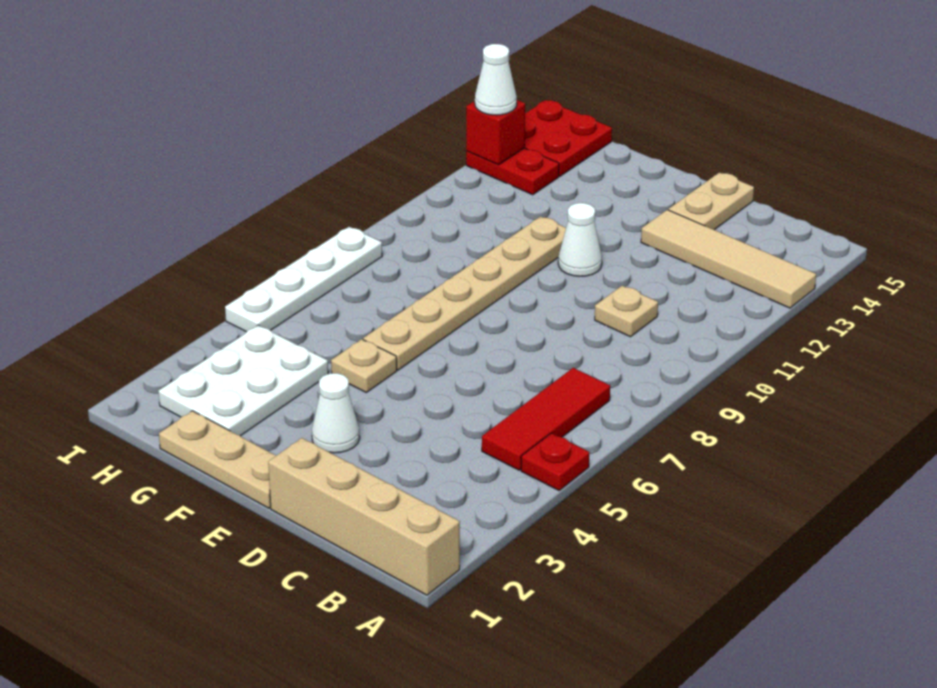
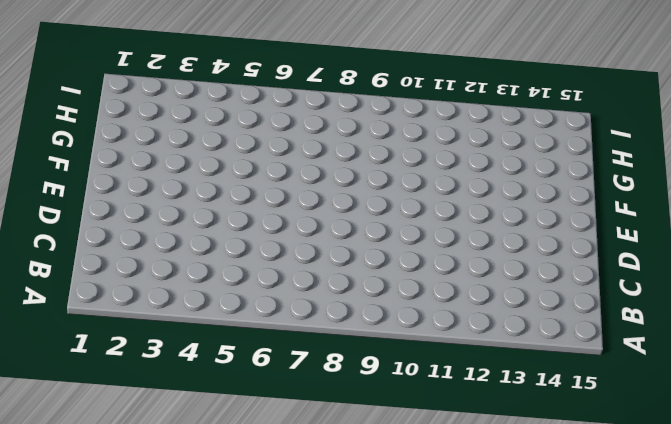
none -> tan brick A1:D1 level 1
none -> red plate A5 level 1
none -> tan tile A13:D13 level 1

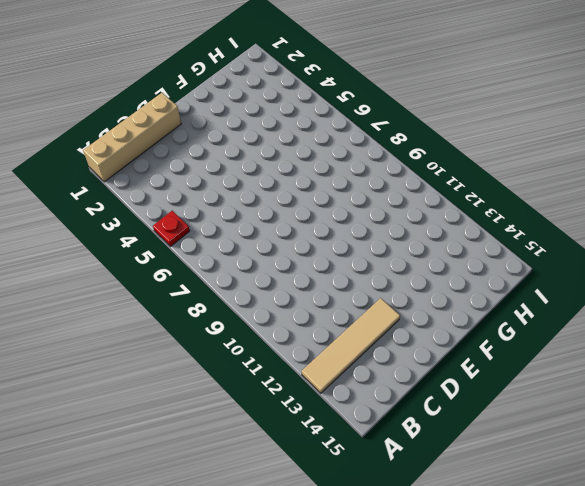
none -> red tile B5:B7 level 1
none -> tan plate C10 level 1
none -> tan plate D14:D15 level 1

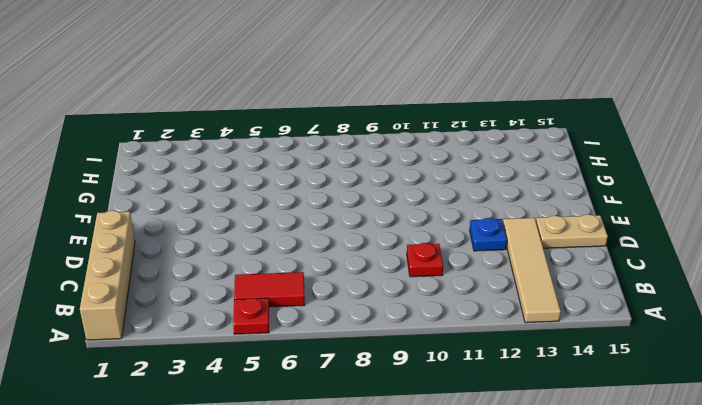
red tile B5:B6 level 1 -> red tile B5:B7 level 1
red plate C10 level 1 -> tan plate C10 level 1
blue plate D12 level 1 -> none
none -> tan plate E1:G1 level 1
none -> white cone E3 level 1
none -> white cone E11 level 1

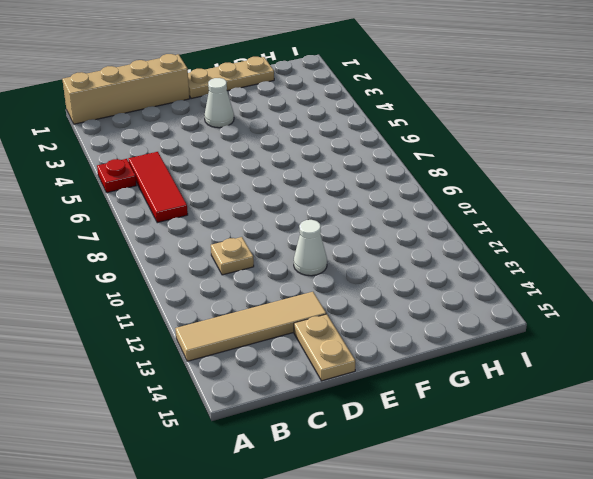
none -> tan plate F5 level 1
none -> tan plate F6:F11 level 1
none -> white plate G2:H4 level 1

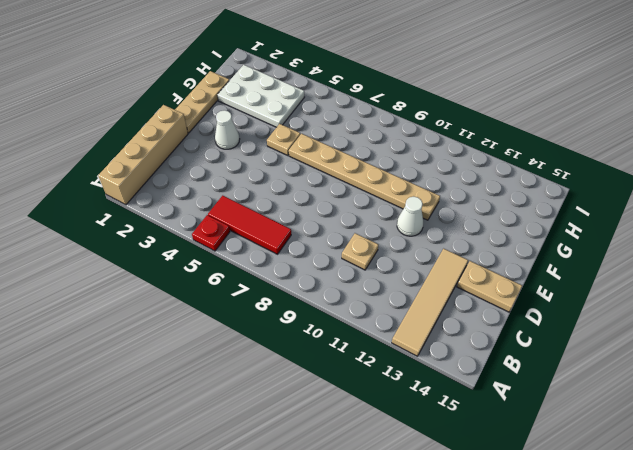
none -> red plate H13:I13 level 1
none -> red plate H14:I15 level 1
none -> white plate I5:I8 level 1

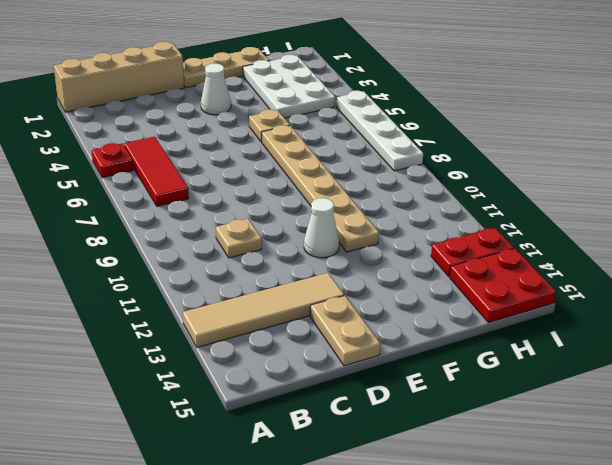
none -> red brick I13 level 2
none -> white cone I13 level 3

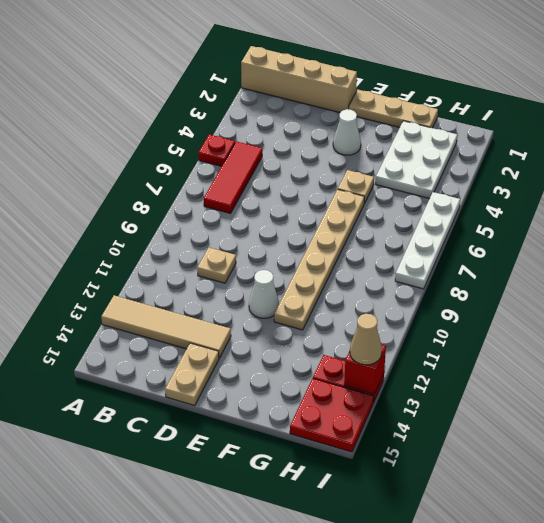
tan cone I13 level 3 -> white cone I13 level 3

